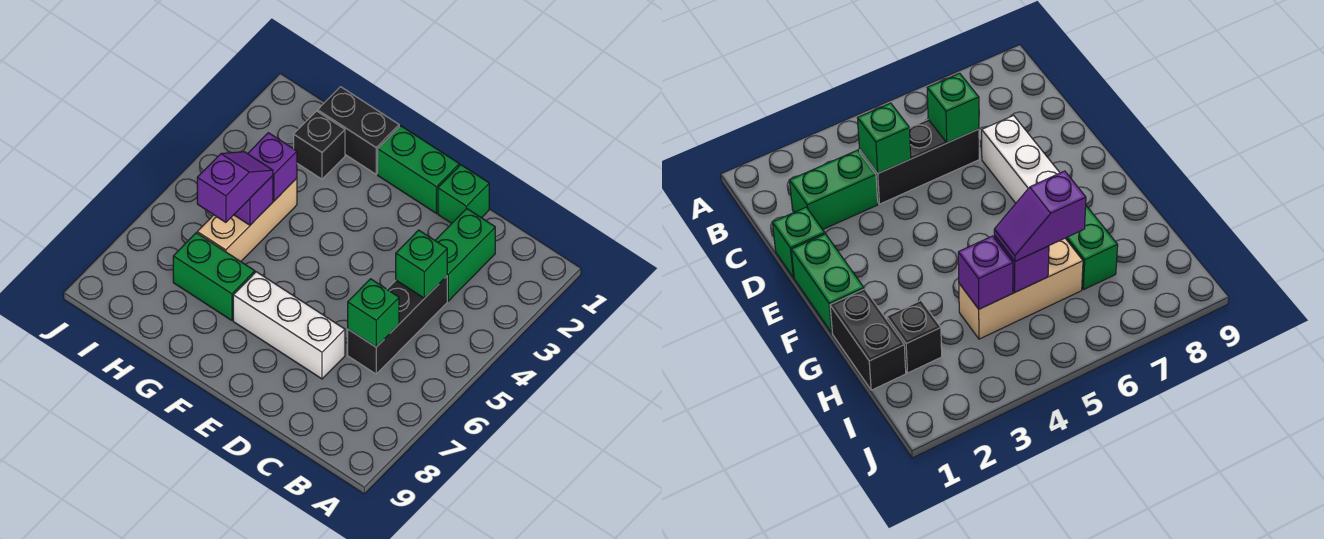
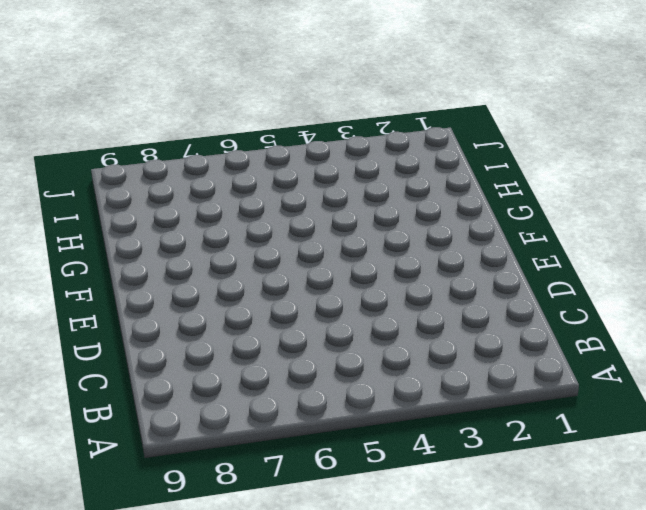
none -> green brick C2:C3 level 1
none -> black brick C4:C6 level 1
none -> green brick D1 level 1

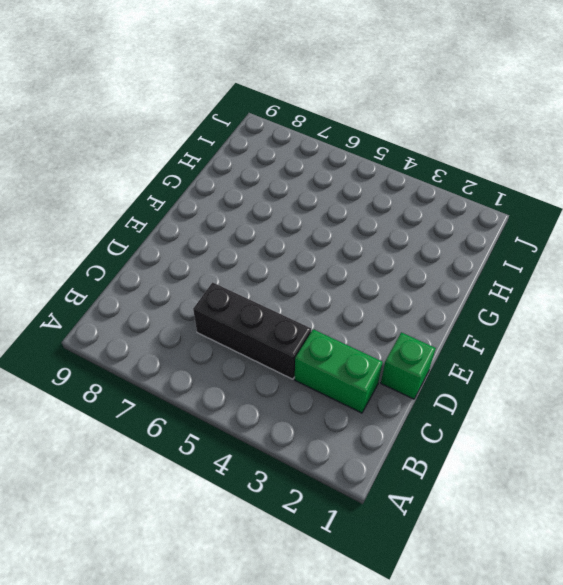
none -> white brick D7:F7 level 1
none -> green brick E1:F1 level 1
none -> black brick G1:H1 level 1

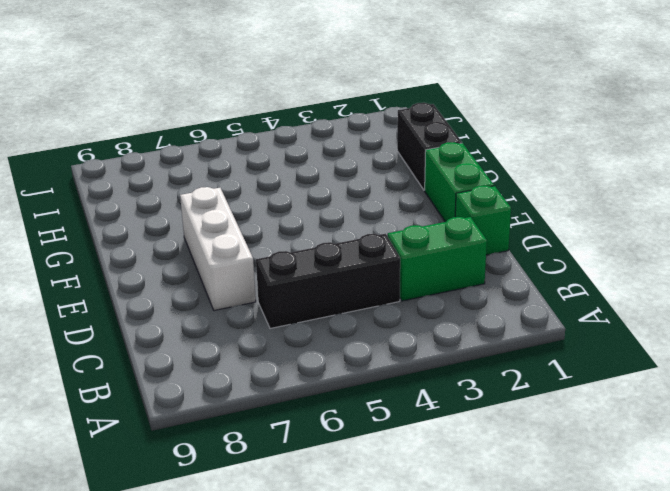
none -> green brick G7:H7 level 1
none -> black brick H2 level 1
none -> tan brick H4:H6 level 1

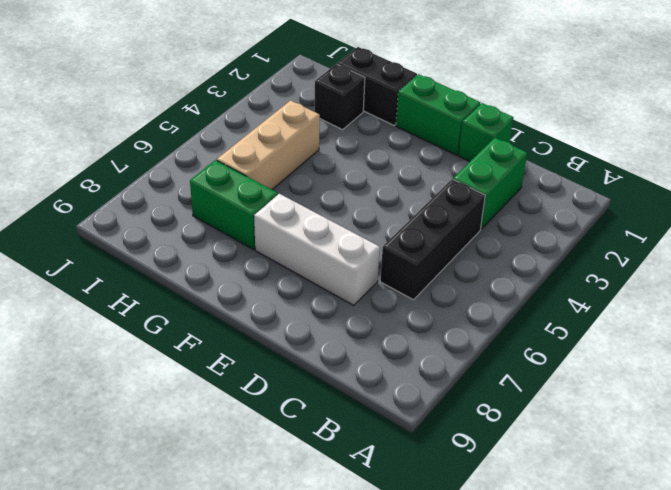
none -> green brick C4 level 2
none -> green brick C6 level 2
none -> purple brick H4 level 2

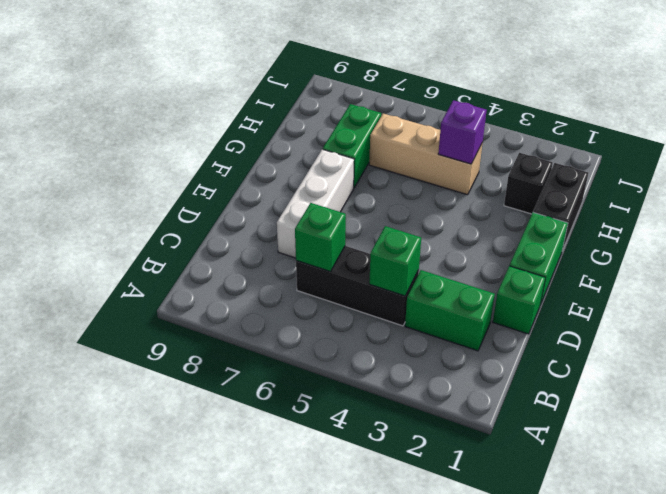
none -> purple brick H5 level 2
none -> purple slope H5:H6 level 3 top 6

